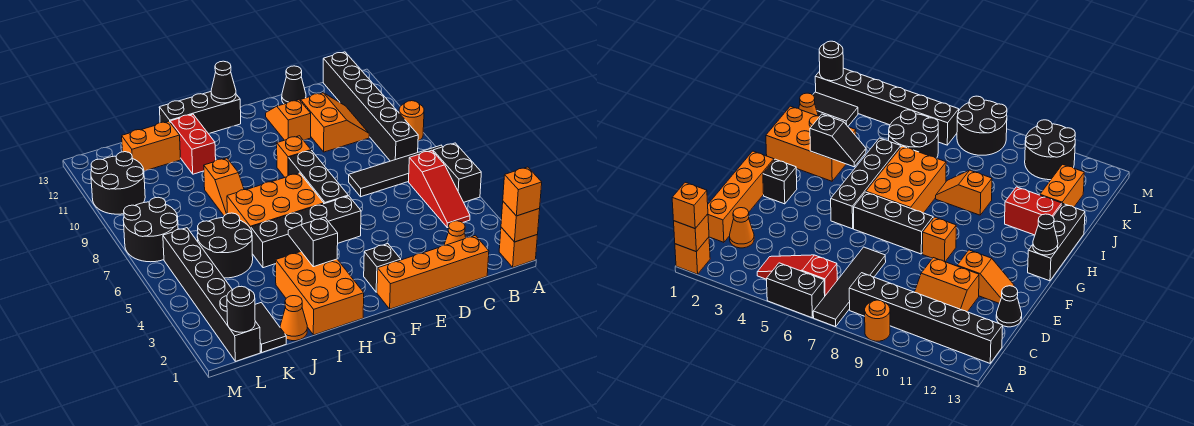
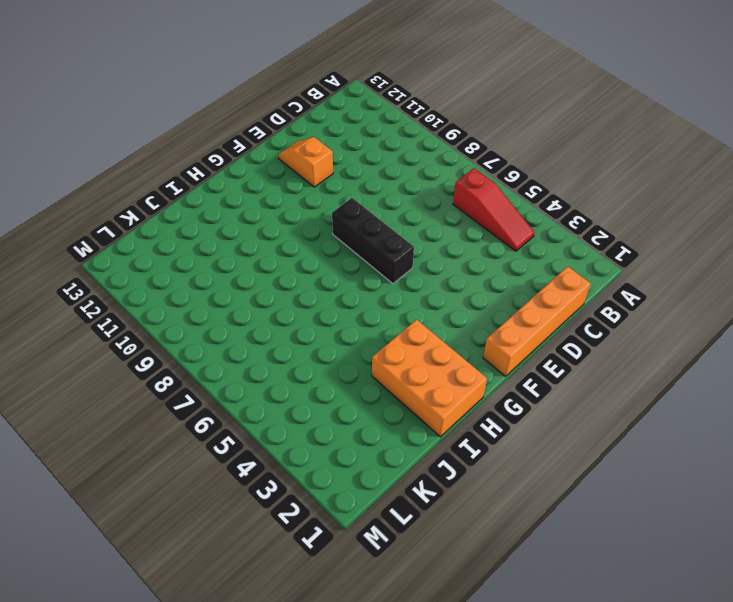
none -> orange brick A1 level 1
none -> black brick A5:A6 level 1
none -> black tile A7:D7 level 1
none -> orange round brick A9 level 1

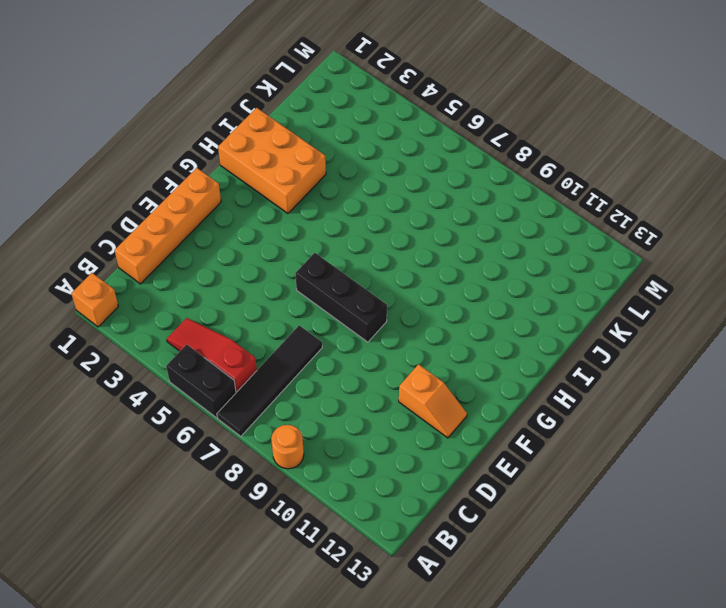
none -> black brick B8:B13 level 1
none -> orange cone C2 level 1
none -> orange slope C10:D11 level 1 top D
none -> black cone D13 level 1

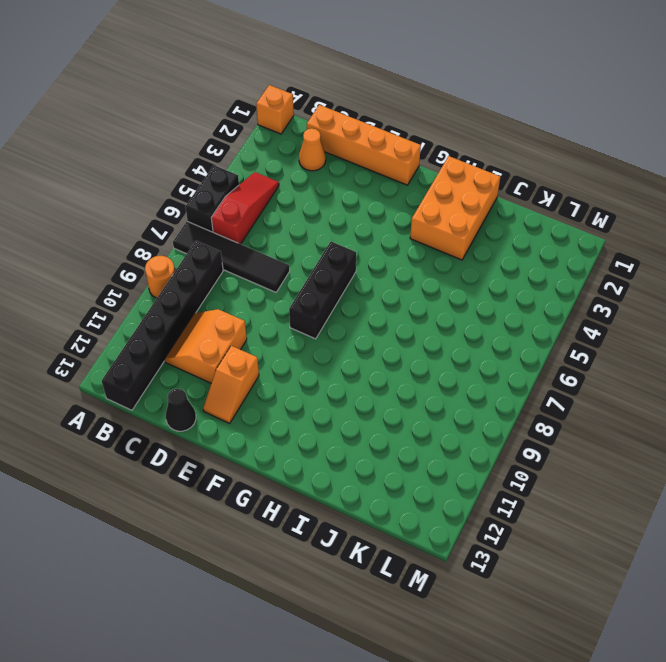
none -> black brick F2 level 1
none -> black brick F5:I5 level 1
none -> orange brick F9 level 1
none -> orange brick G6:I7 level 1

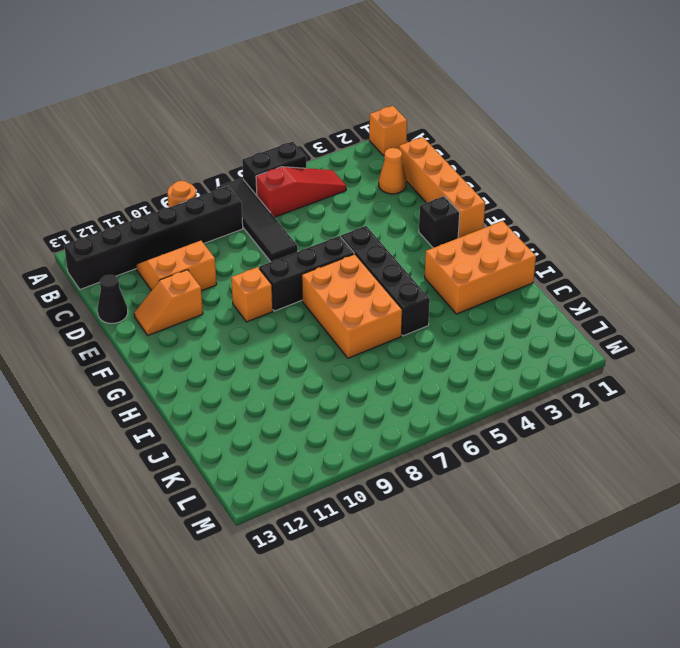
none -> black brick G13:I13 level 1
none -> orange slope I8:I9 level 1 top 9
none -> red brick I11:I12 level 1
none -> orange cone J1 level 1

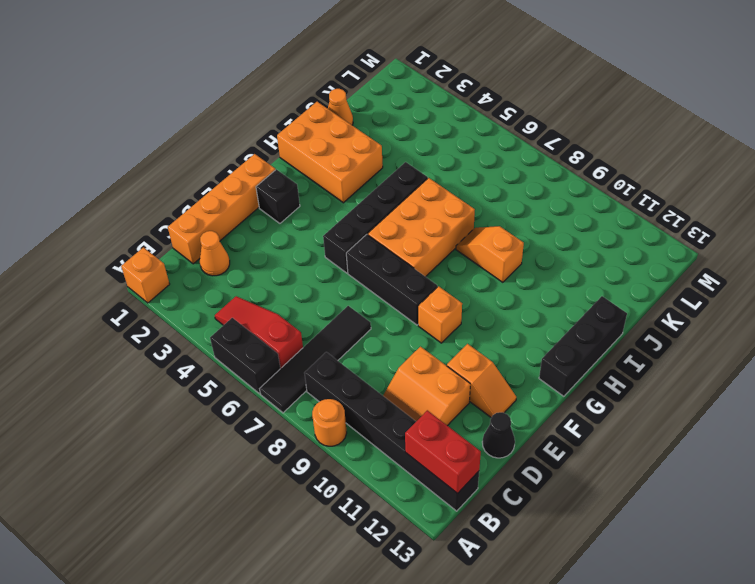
red brick B12:B13 level 2 -> red brick I11:I12 level 1
none -> black round brick J5:K6 level 1
none -> orange brick J12:K12 level 1
none -> black tile K1:K2 level 1
none -> black brick L1:L6 level 1

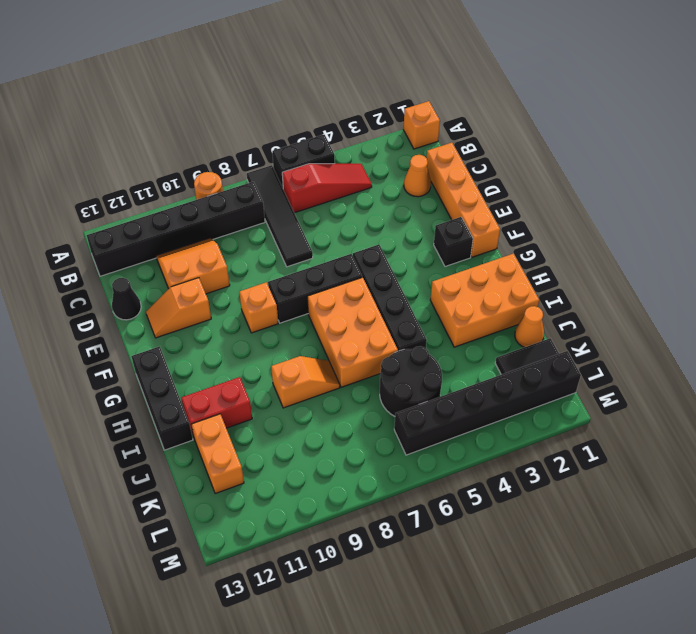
none -> black round brick L7:M8 level 1
none -> black round brick L10:M11 level 1
none -> orange brick A1 level 2
none -> black cone G13 level 2

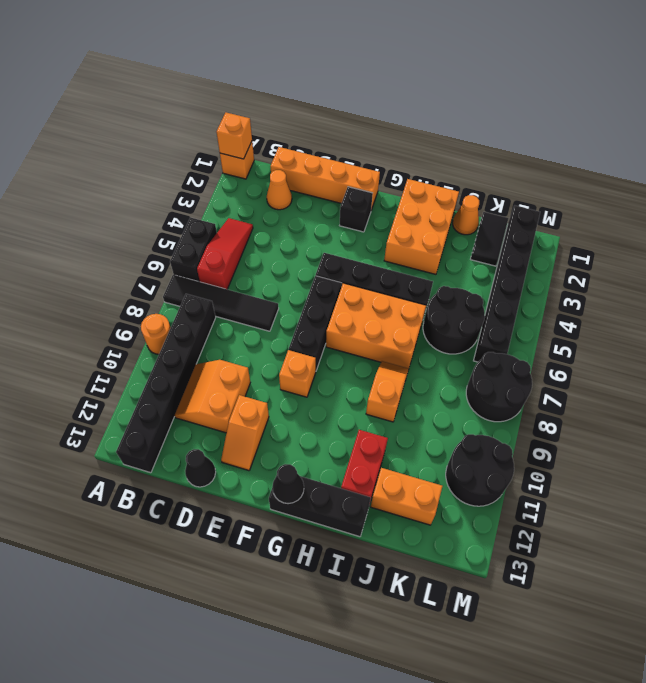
none -> black slope H3:H4 level 2 top 3
none -> black round brick L1 level 2
none -> orange brick A1 level 3

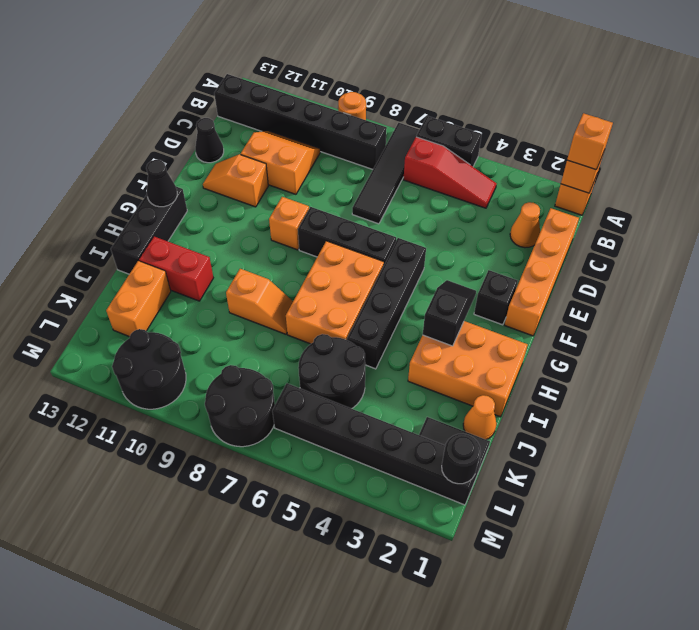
black slope G3:H3 level 2 top H -> black slope H3:H4 level 2 top 3

